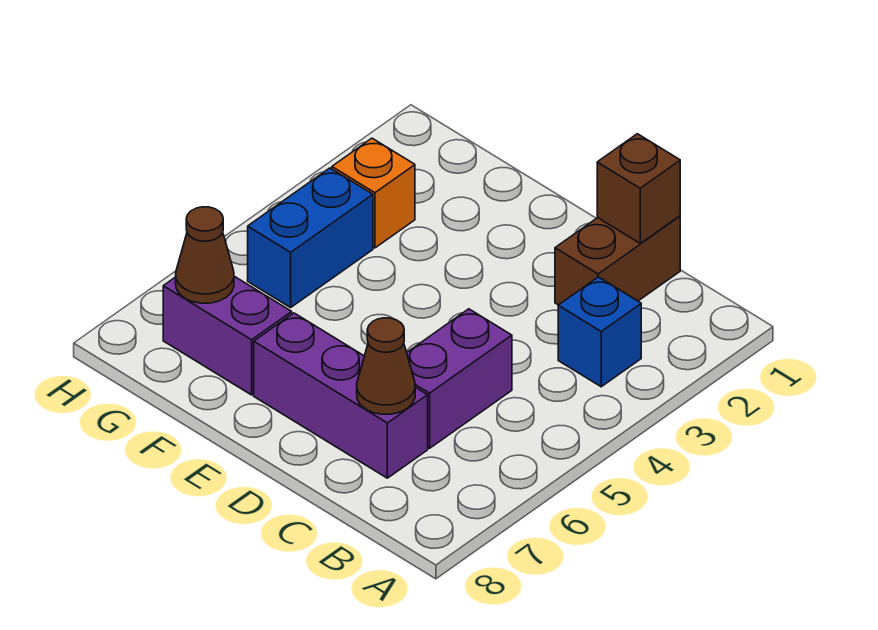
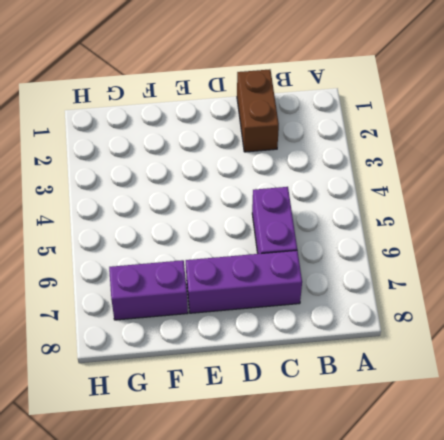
none -> blue brick B3 level 1
none -> orange brick G3 level 1

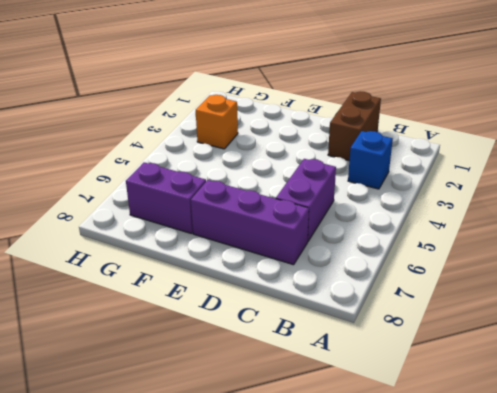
none -> blue brick G4:G5 level 1
none -> brown brick C1 level 2

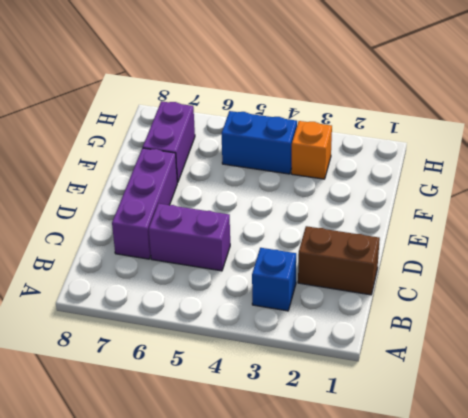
none -> brown brick C1 level 2
none -> brown cone C7 level 2

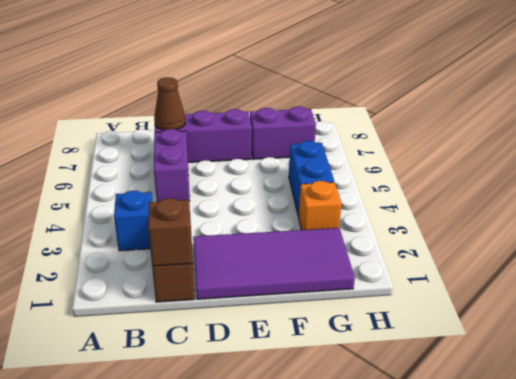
purple tile D1:G2 level 1 -> none
none -> brown cone G7 level 2

